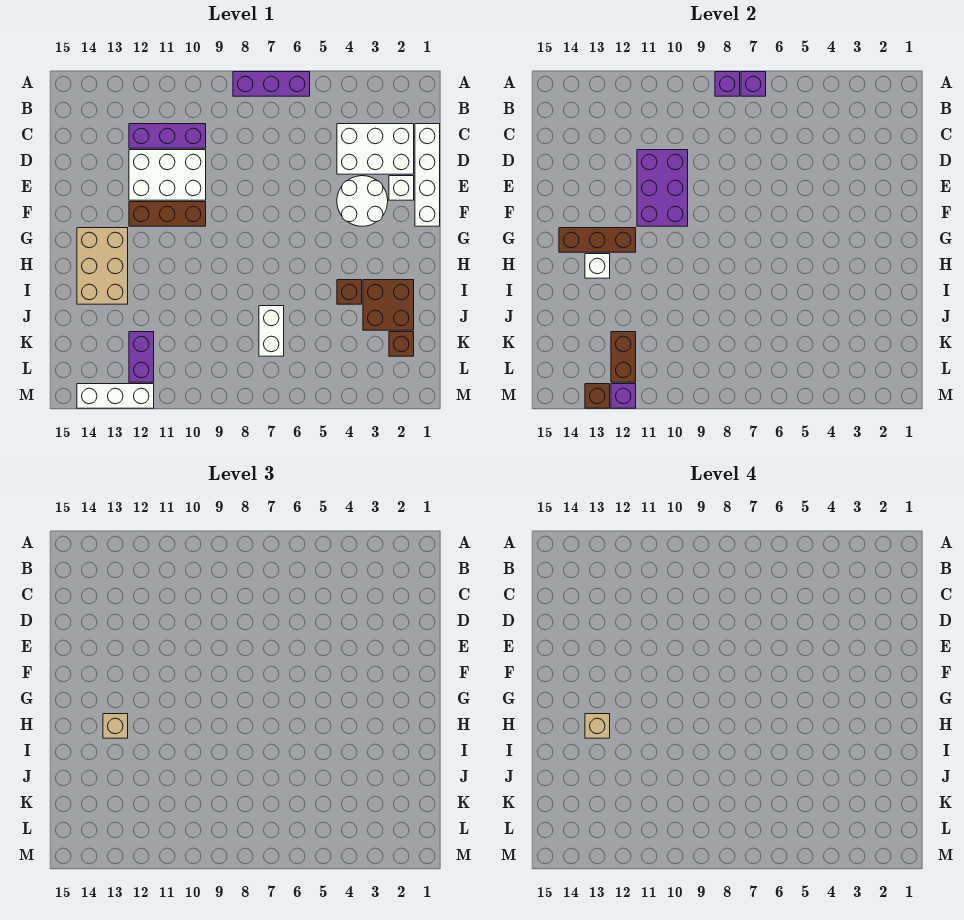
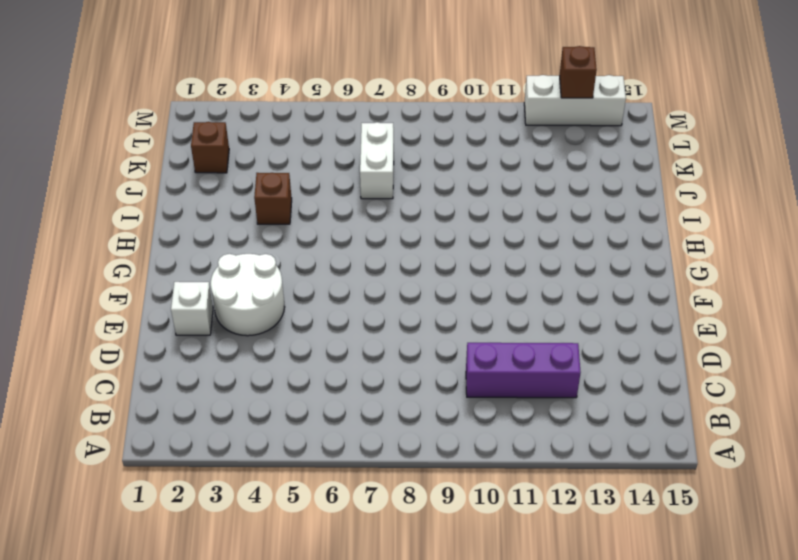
none -> purple brick A6:A8 level 1
none -> white brick C1:F1 level 1
none -> white brick C2:D4 level 1

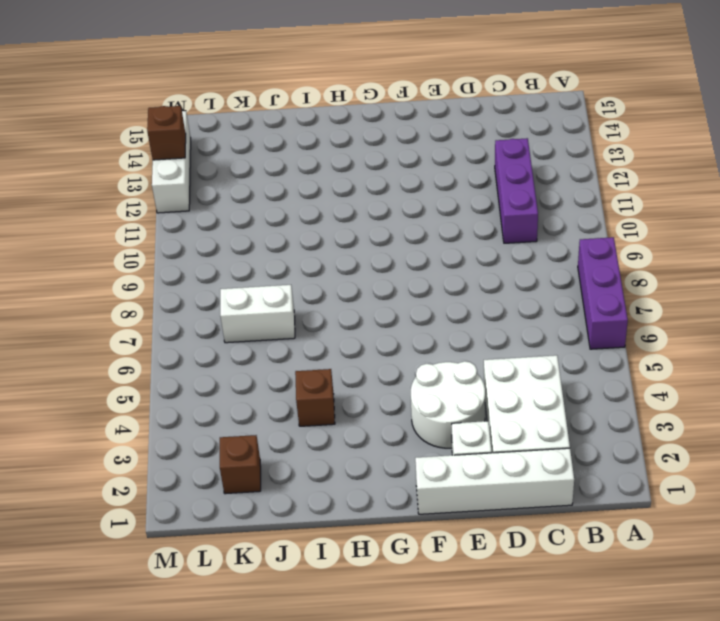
none -> white brick D10:E12 level 1
none -> brown brick F10:F12 level 1
none -> tan brick G13:I14 level 1

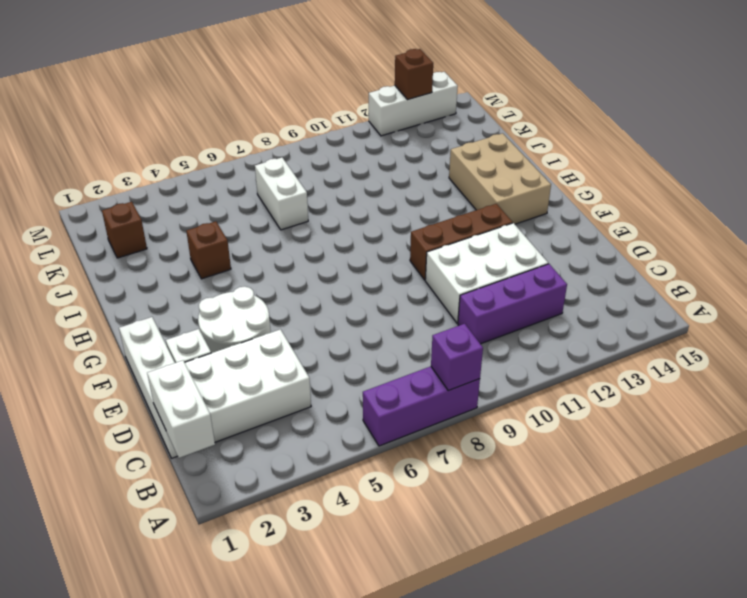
white brick B1:C1 level 2 -> none
none -> brown brick I2:J3 level 1
none -> purple brick K12:L12 level 1
none -> purple brick A7 level 2

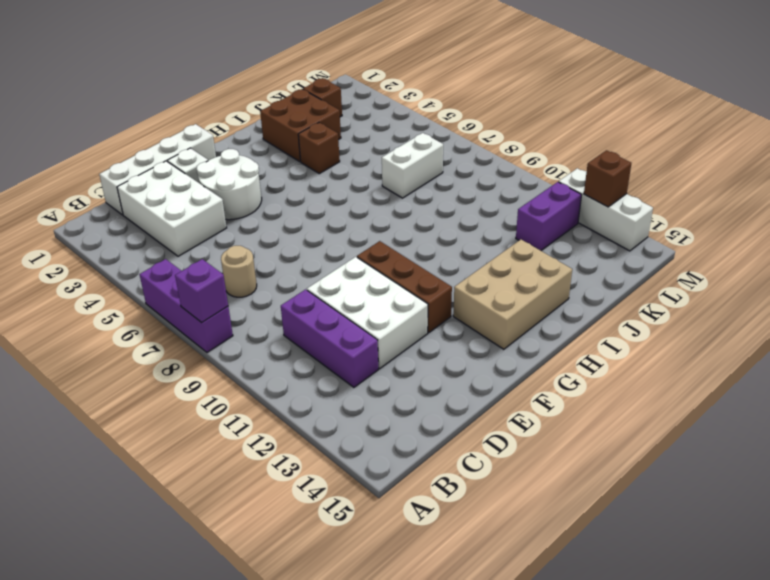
tan round brick C7 level 1 -> none
none -> purple brick A7 level 2
none -> purple brick D10:F11 level 2
none -> brown brick G12:G14 level 2

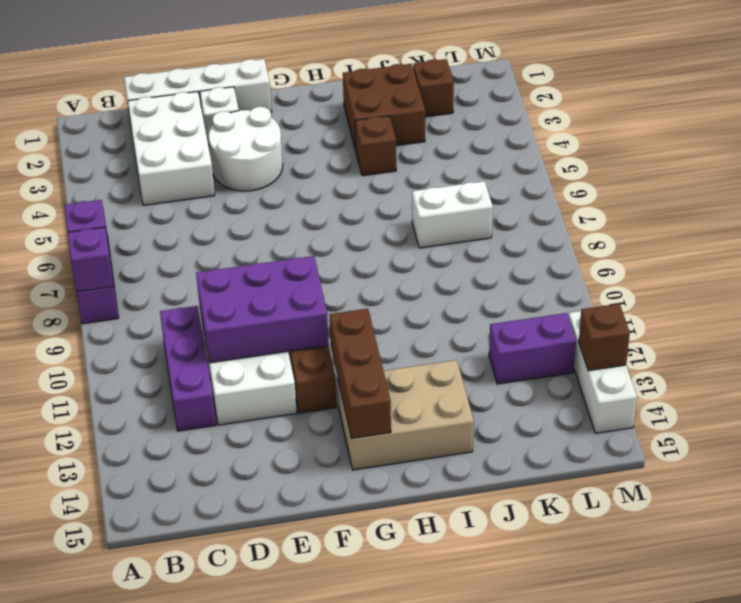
none -> white brick H13 level 2
none -> brown brick K12:L12 level 2
none -> purple brick M12 level 2

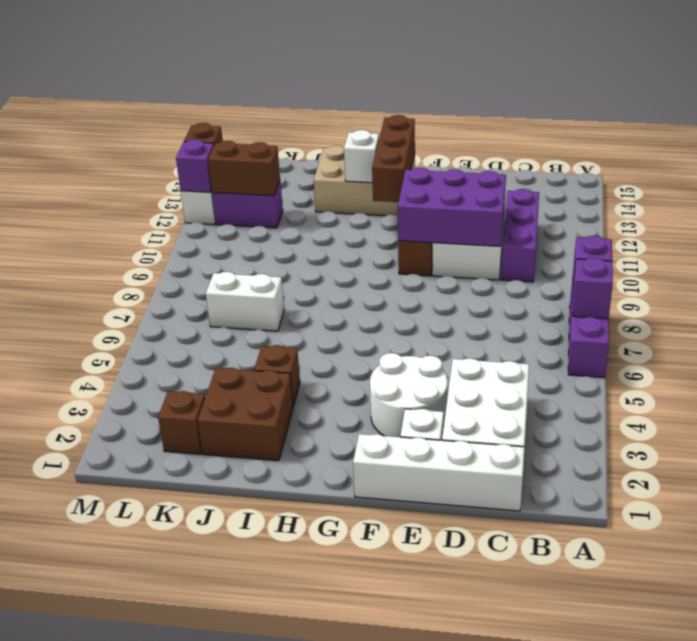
none -> tan brick H13 level 3
none -> tan brick H13 level 4

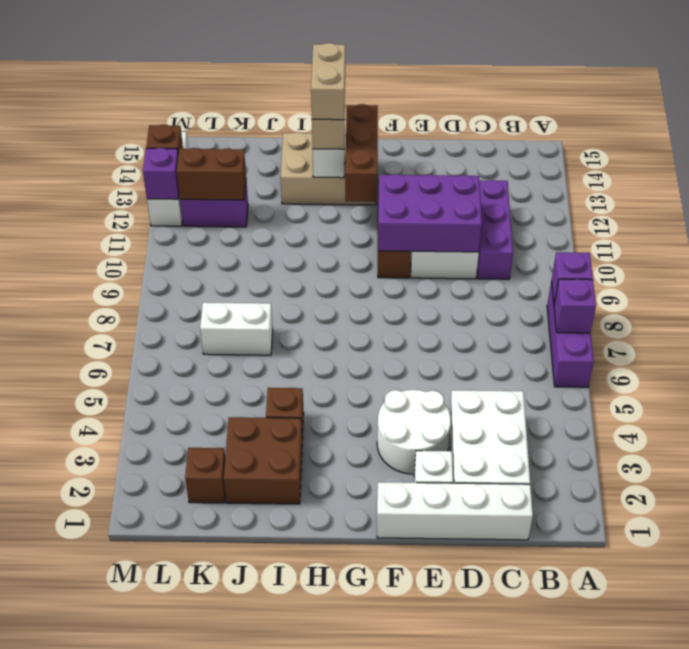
tan brick H13:H14 level 4 -> tan brick H13 level 4

